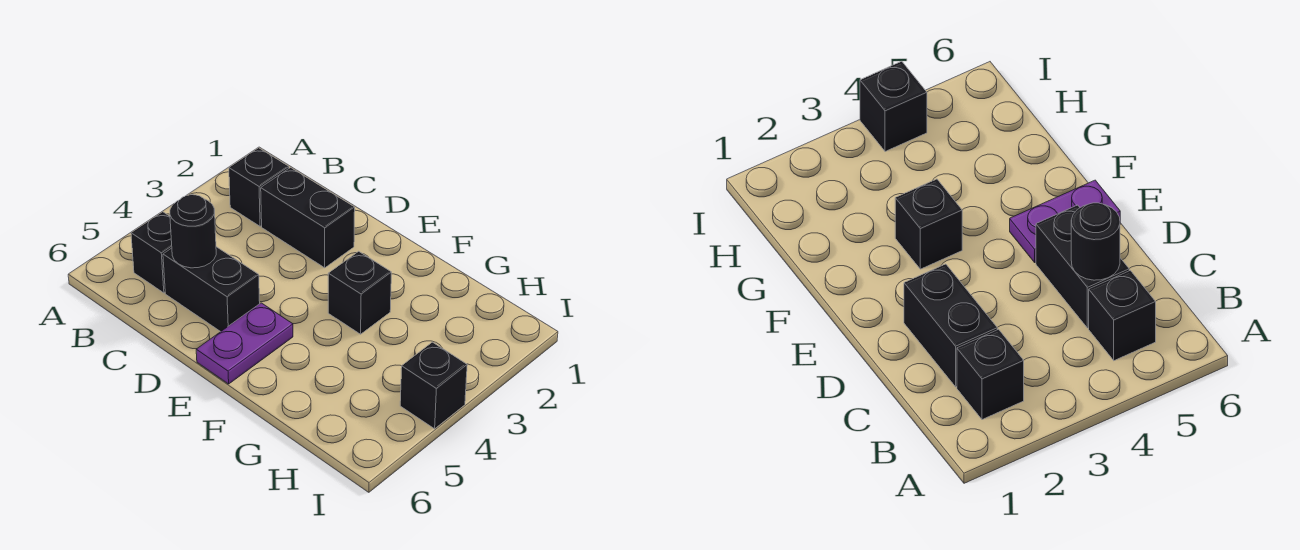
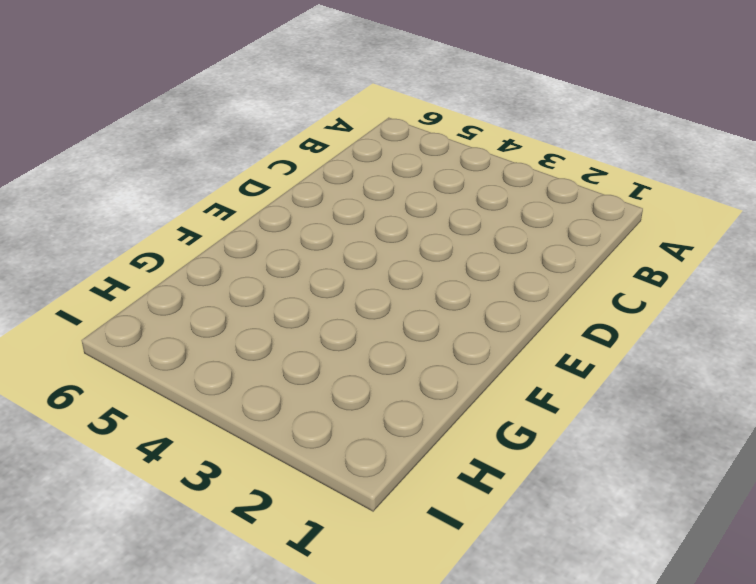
none -> black brick B2 level 1
none -> black brick B5 level 1

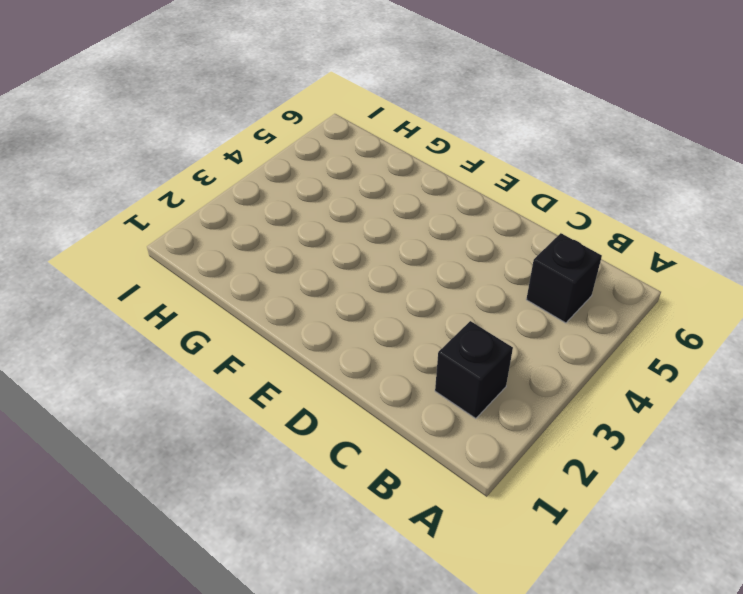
none -> black brick C2:D2 level 1
none -> black brick C5:D5 level 1

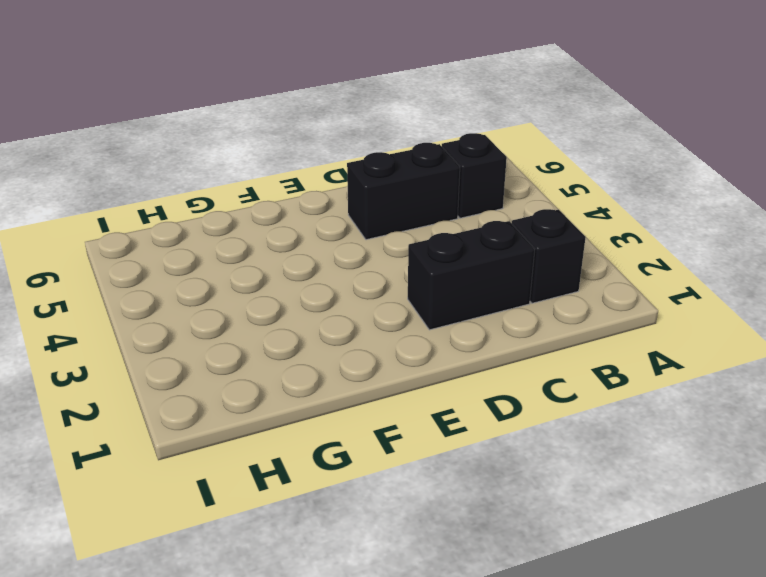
none -> purple plate E5:E6 level 1
none -> black brick F3 level 1

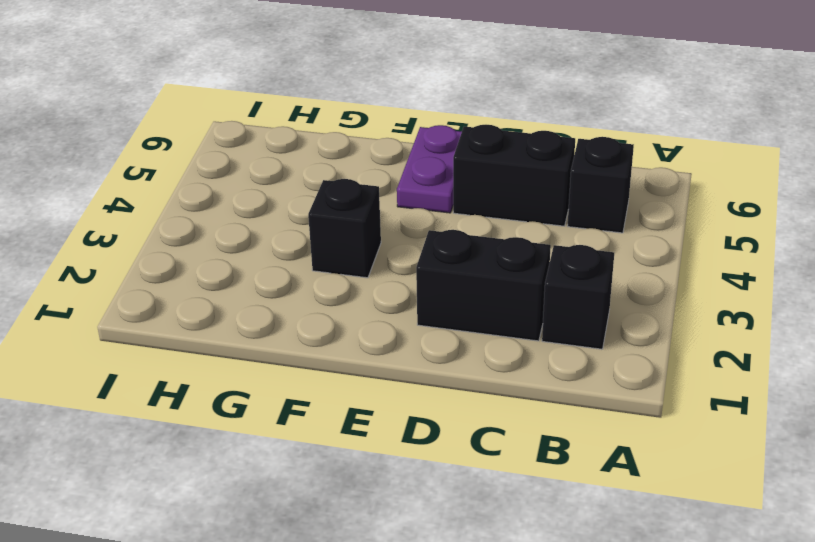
none -> black brick I4 level 1
none -> black round brick C5 level 2

